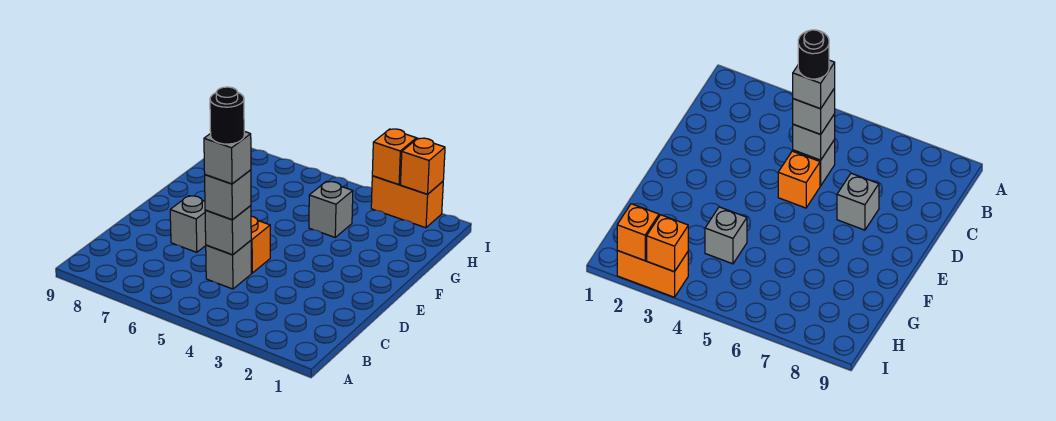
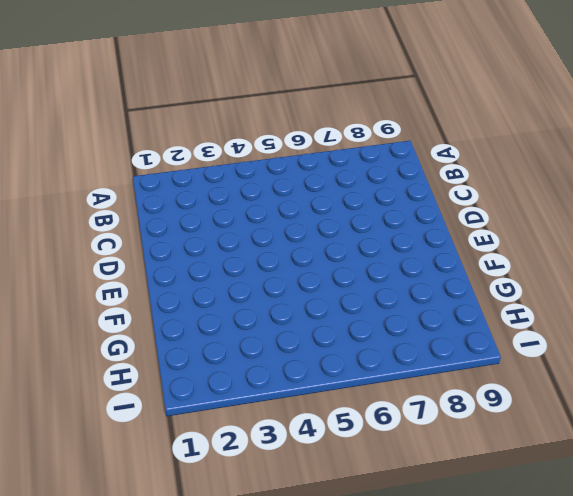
none -> grey brick C5 level 1
none -> orange brick D5 level 1

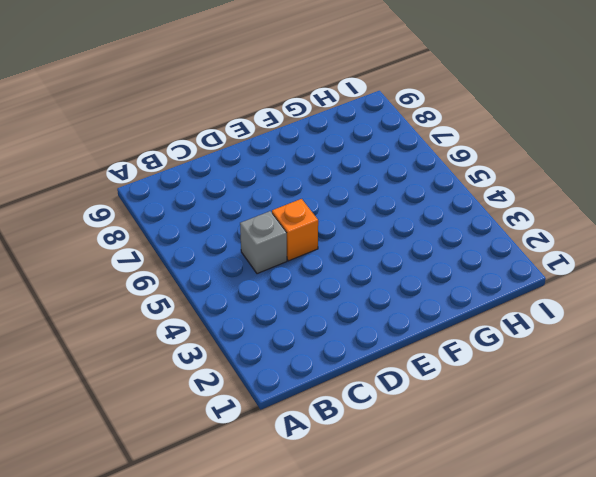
none -> grey brick D7 level 1
none -> grey brick G4 level 1

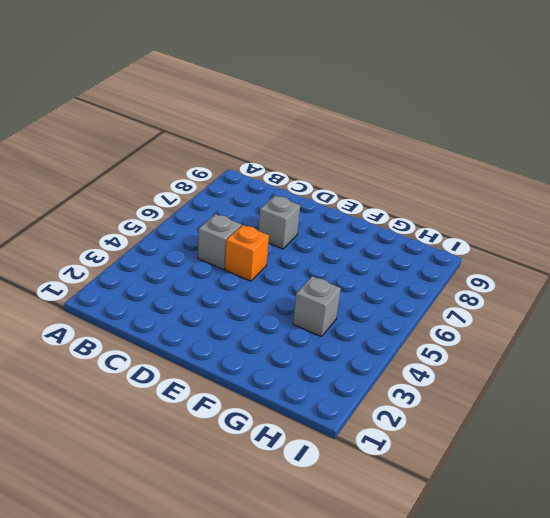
none -> orange brick I2:I3 level 1
none -> grey brick C5 level 2

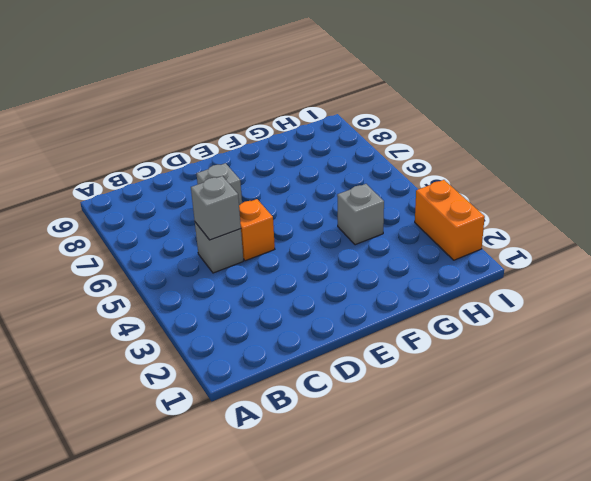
none -> orange brick I2 level 2
none -> orange brick I3 level 2

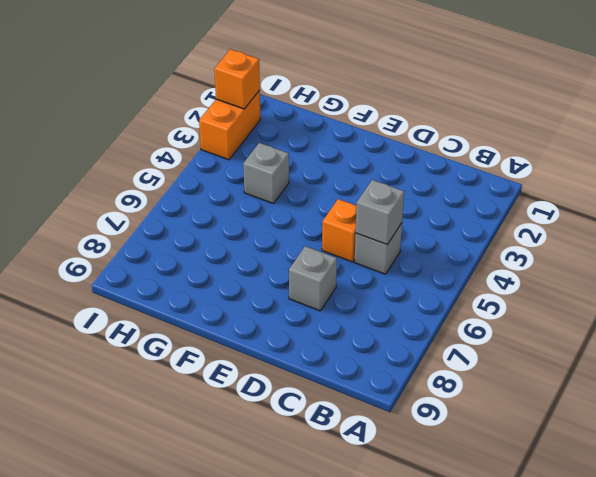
none -> orange brick I3 level 2
none -> grey brick C5 level 3

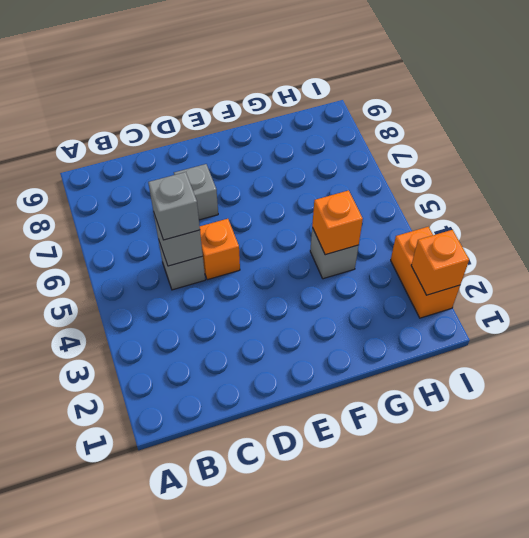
orange brick G4 level 2 -> orange brick I3 level 2
none -> grey brick C5 level 4
none -> black round brick C5 level 5

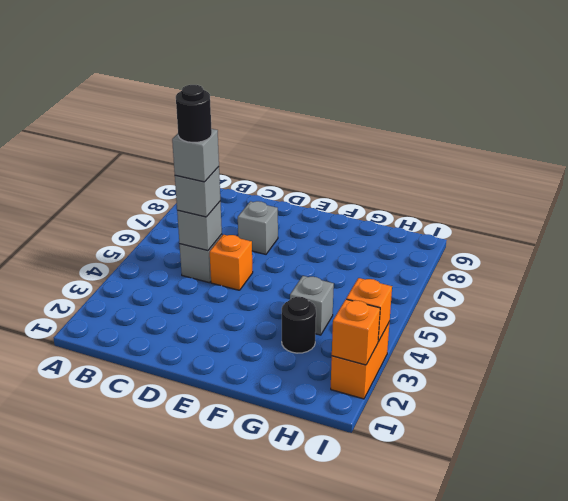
black round brick G3 level 1 -> none

